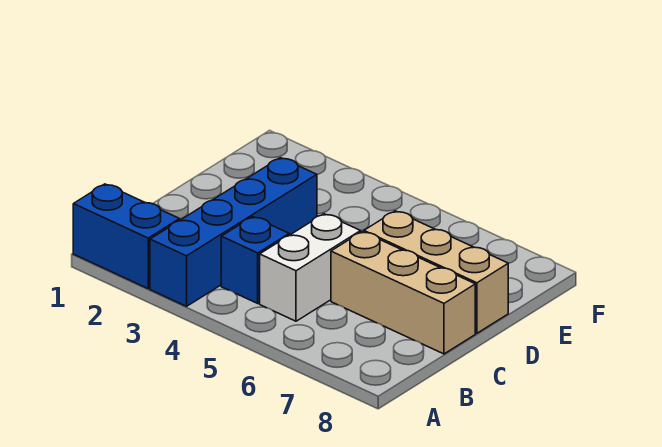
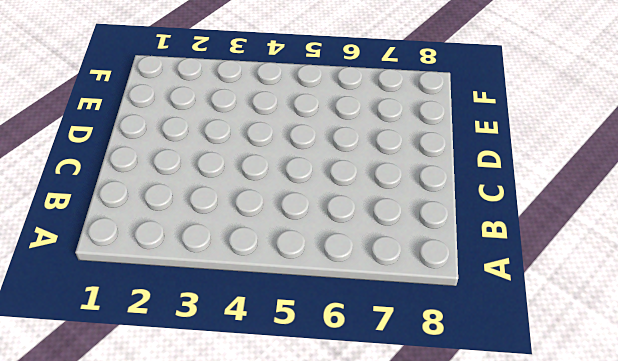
none -> blue brick A1:A2 level 1
none -> blue brick A3:D3 level 1

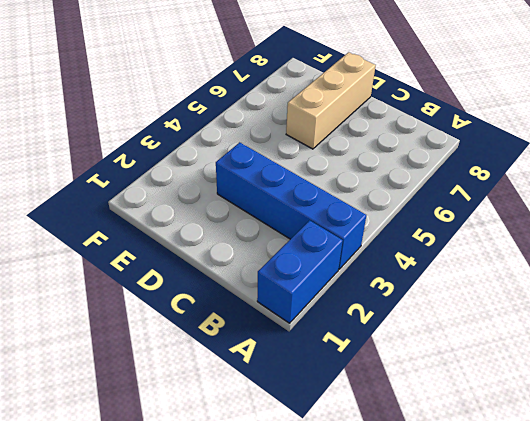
none -> blue brick B4 level 1
none -> white brick B5:C5 level 1

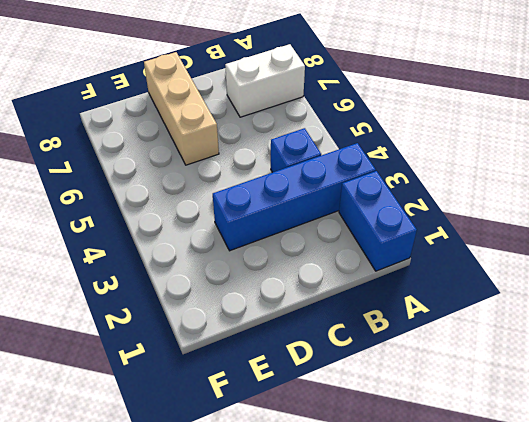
white brick A7:B7 level 1 -> white brick B5:C5 level 1
none -> tan brick C6:C8 level 1

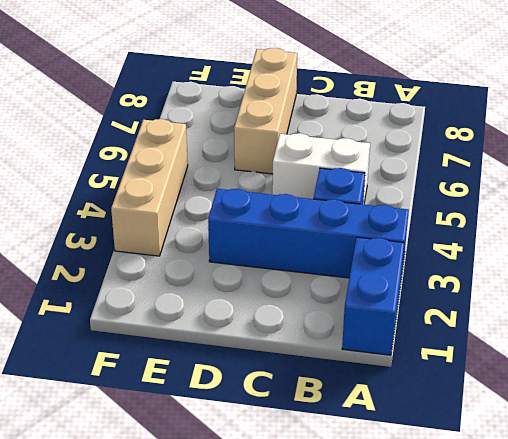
tan brick F3:F5 level 1 -> tan brick C6:C8 level 1

